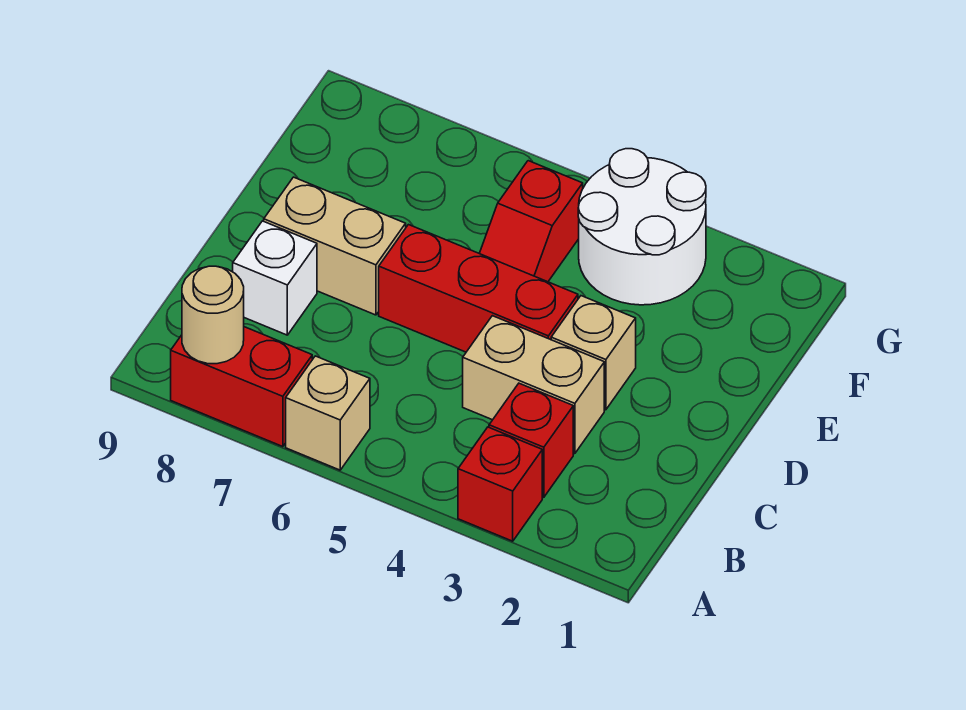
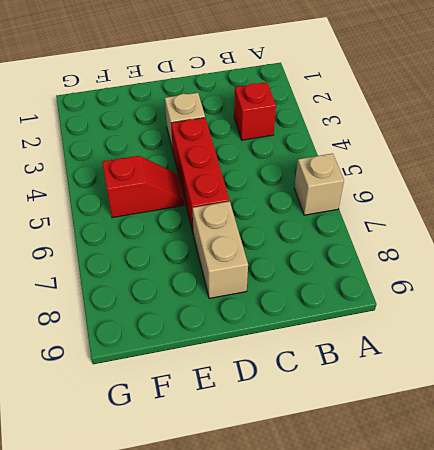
none -> red brick A3 level 1
none -> red brick A7:A8 level 1
none -> tan brick C3:C4 level 1

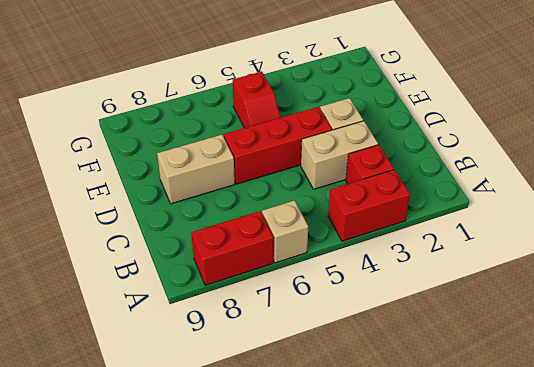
red brick A3:A4 level 1 -> red brick A3 level 1
none -> white brick C8 level 1
none -> white round brick F3:G4 level 1
none -> tan round brick A8 level 2

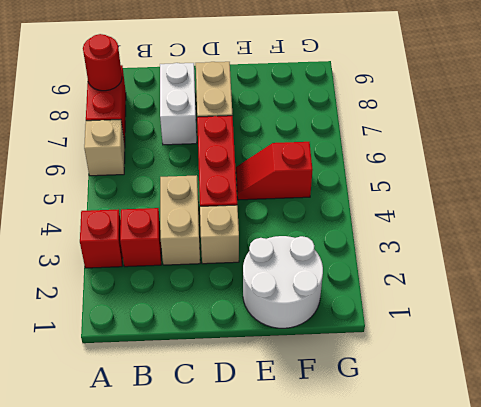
red round brick A8 level 2 -> tan round brick A8 level 2
white brick C7:C8 level 1 -> white brick C8 level 1
white round brick E1:F2 level 1 -> white round brick F3:G4 level 1

